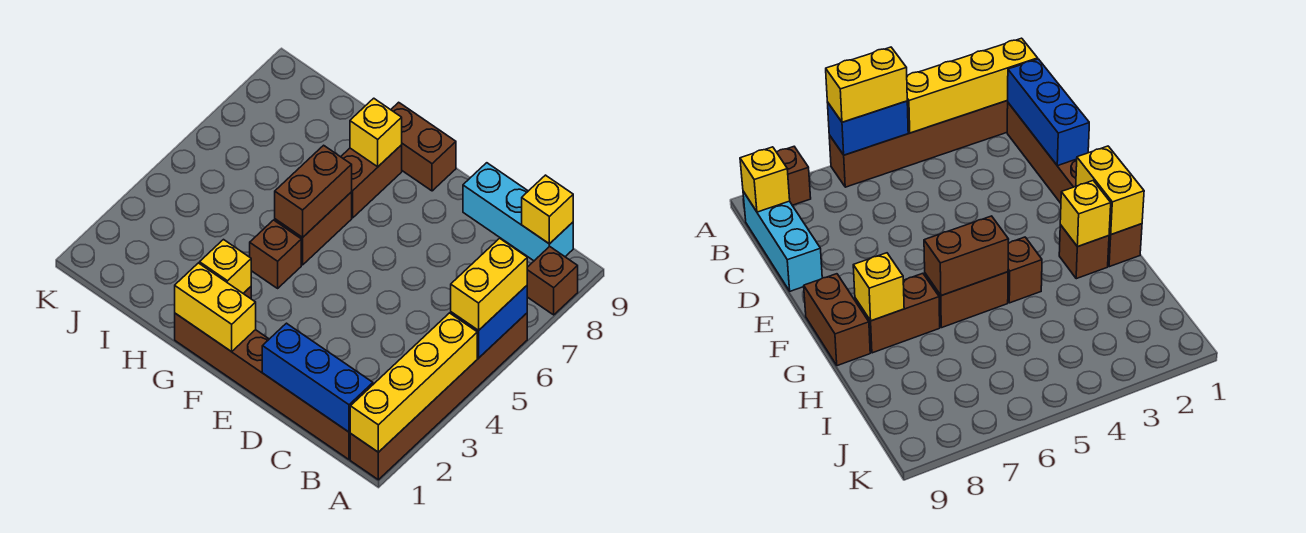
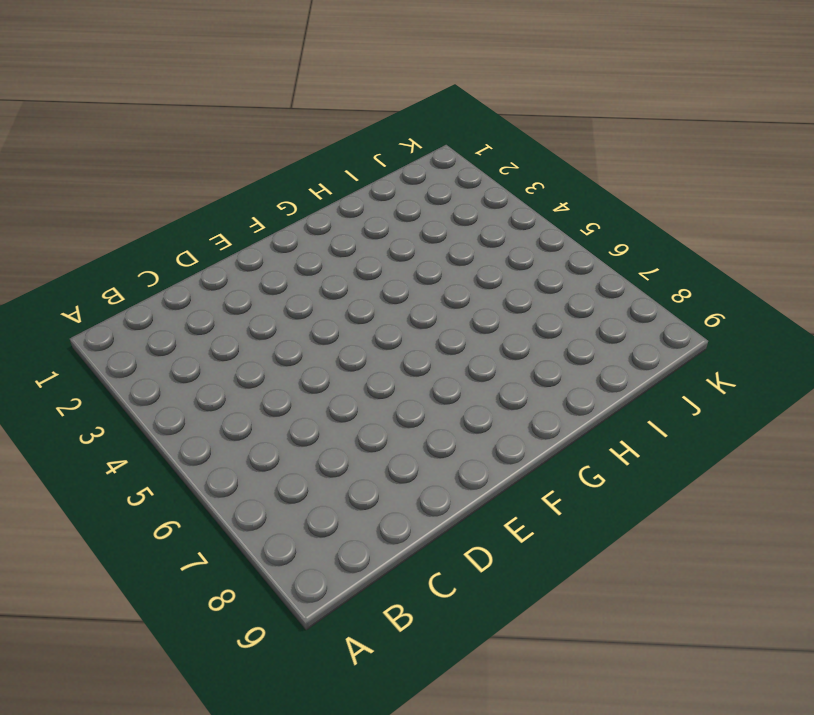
none -> brown brick A1:A6 level 1
none -> brown brick A8 level 1
none -> brown brick B1:G1 level 1

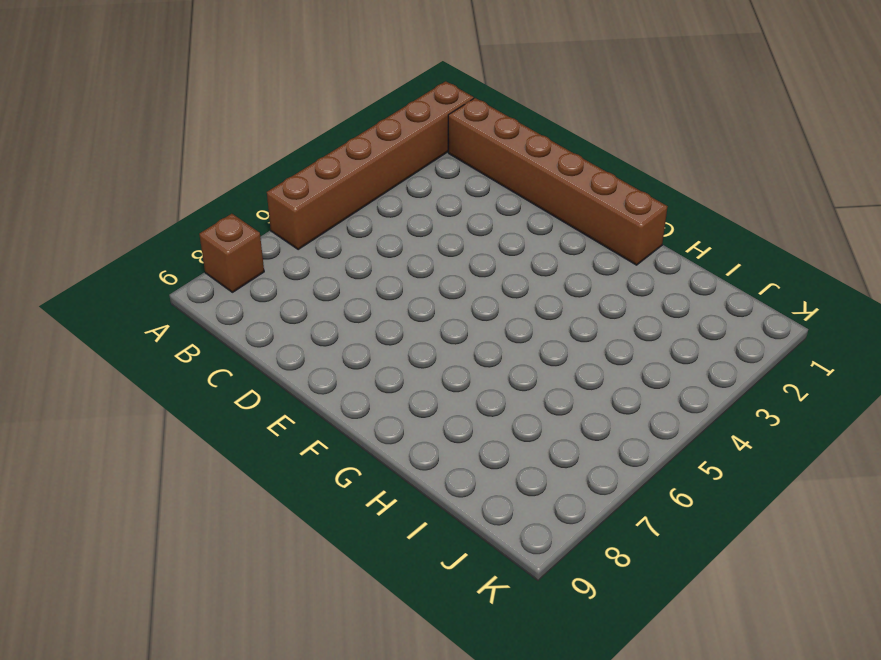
none -> cyan brick B9:D9 level 1
none -> brown brick F9:G9 level 1
none -> brown brick G2 level 1

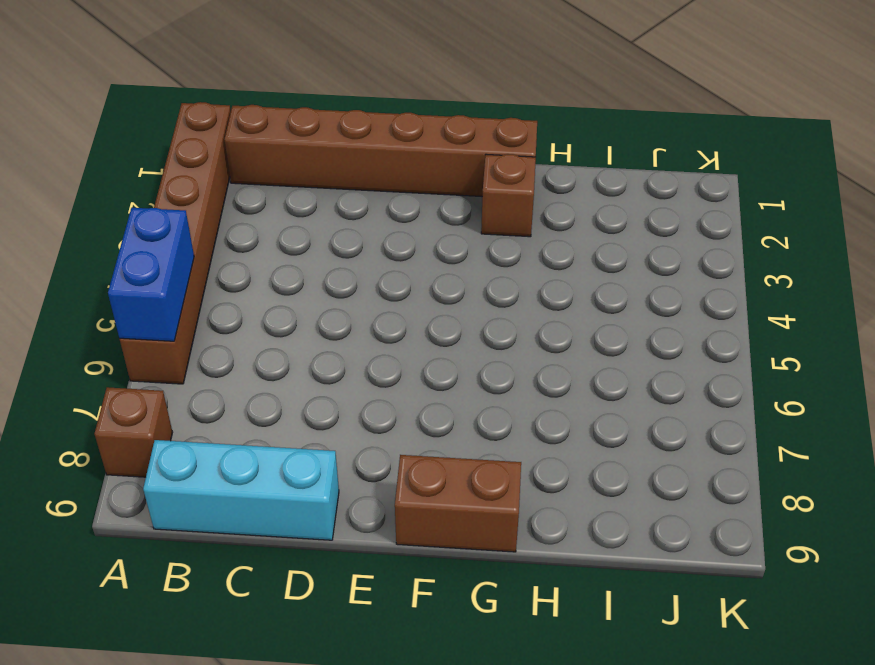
none -> brown brick G4 level 1
none -> brown brick G5:G6 level 1
none -> brown brick G7:G8 level 1

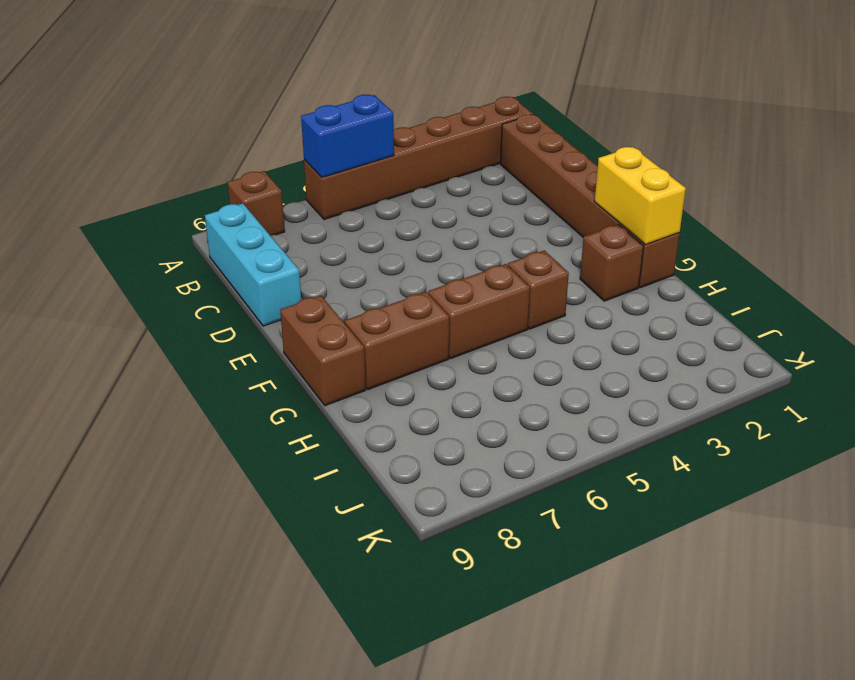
none -> yellow brick A1:A4 level 2
none -> blue brick B1:D1 level 2
none -> yellow brick B9 level 2

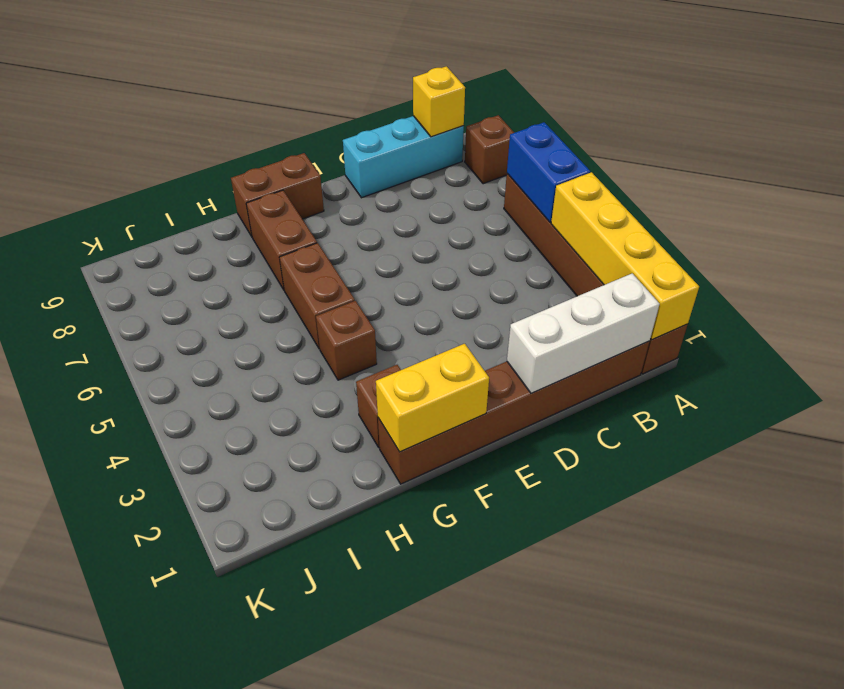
white brick B1:D1 level 2 -> blue brick B1:D1 level 2
none -> yellow brick G2 level 2
none -> brown brick G5:G6 level 2
none -> yellow brick G8 level 2

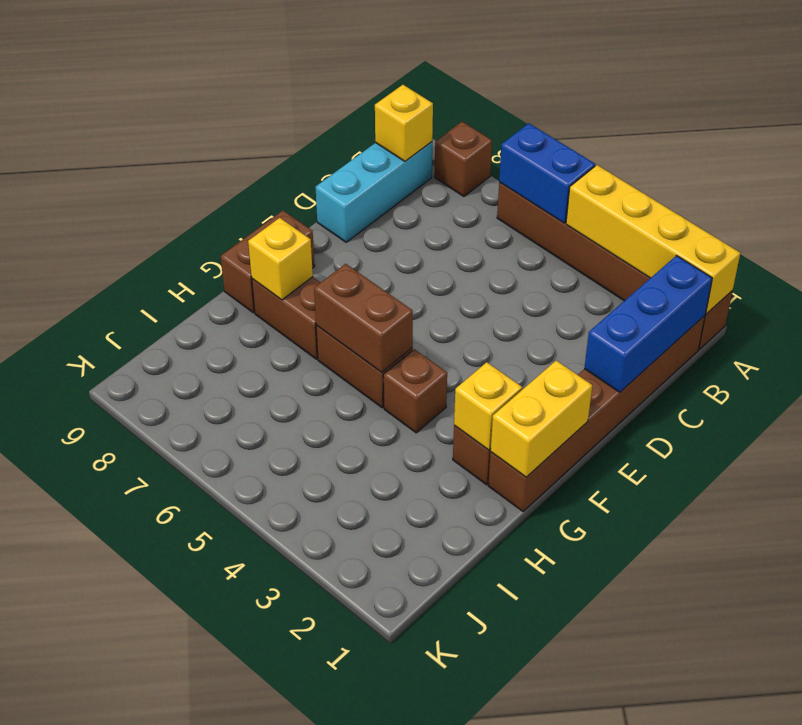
none -> yellow brick A5:A6 level 3

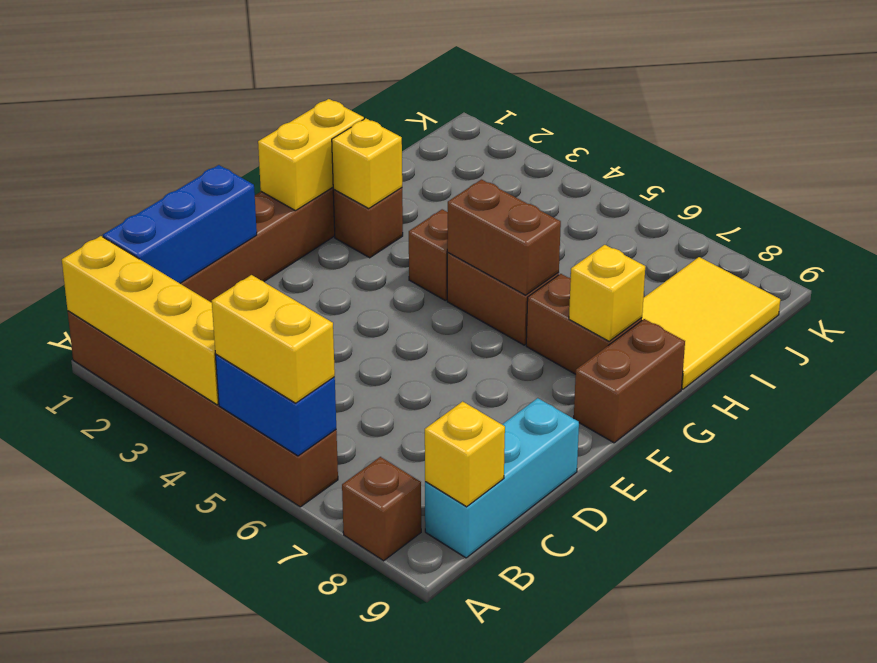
yellow tile H8:J9 level 1 -> none

